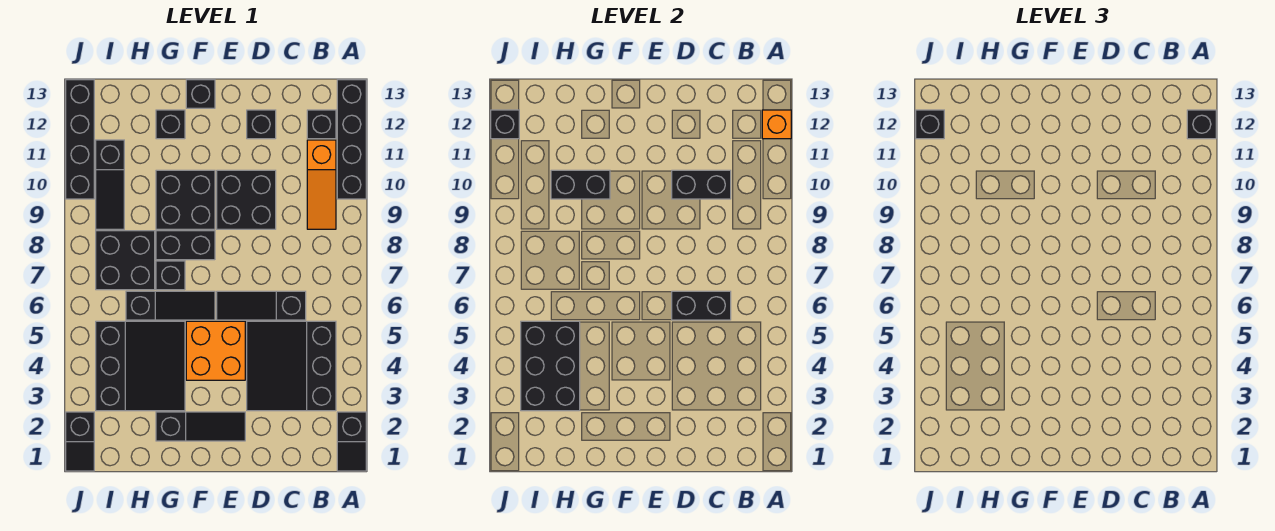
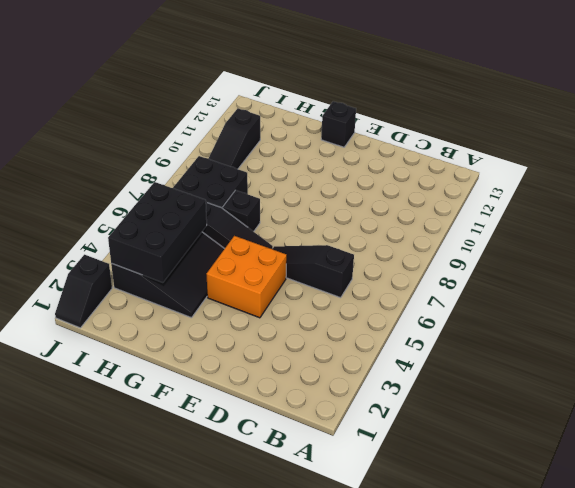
none -> black slope A1:A2 level 1 top 2
none -> black brick A10:A13 level 1
none -> black slope B3:D5 level 1 top B

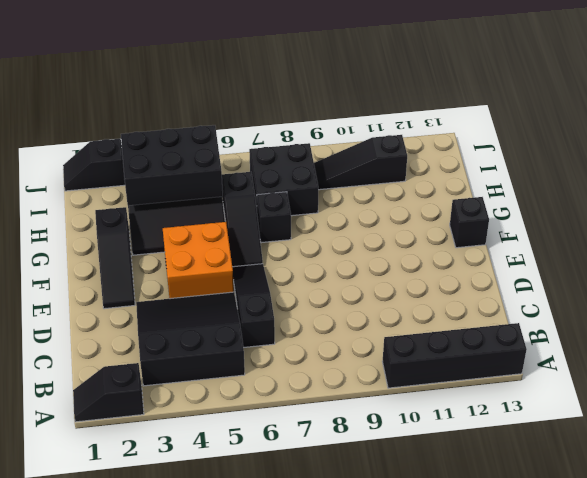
none -> orange slope B9:B11 level 1 top 11
none -> black brick B12 level 1
none -> black brick D9:E10 level 1

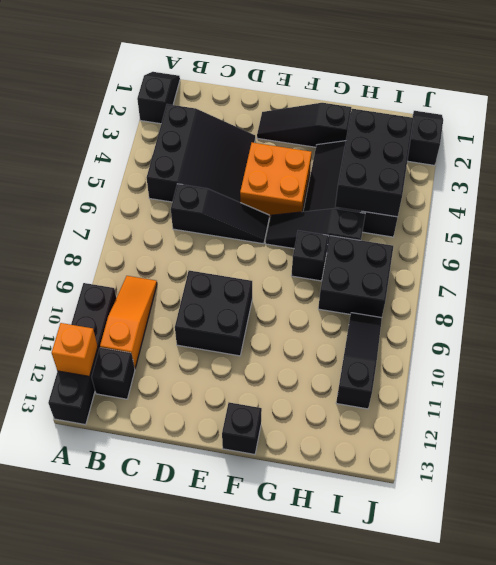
none -> black brick D12 level 1
none -> black brick F8:G8 level 1
none -> black brick F9:G10 level 1

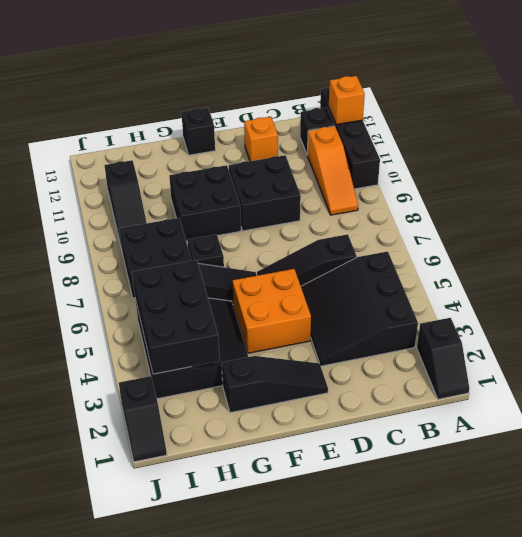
orange brick D12 level 1 -> black brick D12 level 1
none -> black brick F8:G8 level 1
none -> black brick G12 level 1
none -> black brick J10:J13 level 1

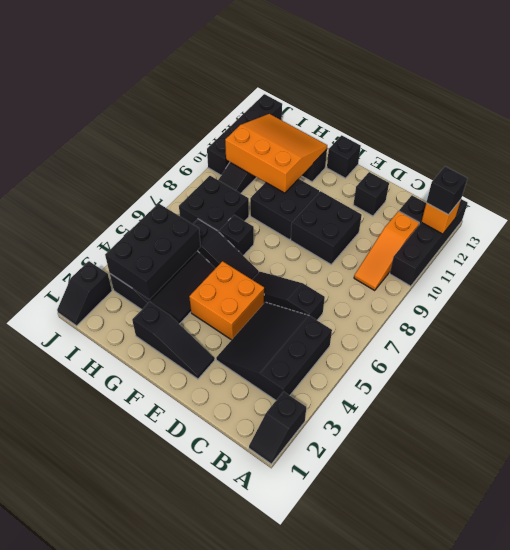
orange slope G10:I12 level 2 top 10 -> black brick G10:H10 level 2
none -> black brick F8:G8 level 1
none -> black brick C6:D6 level 2
none -> black brick C10:D10 level 2

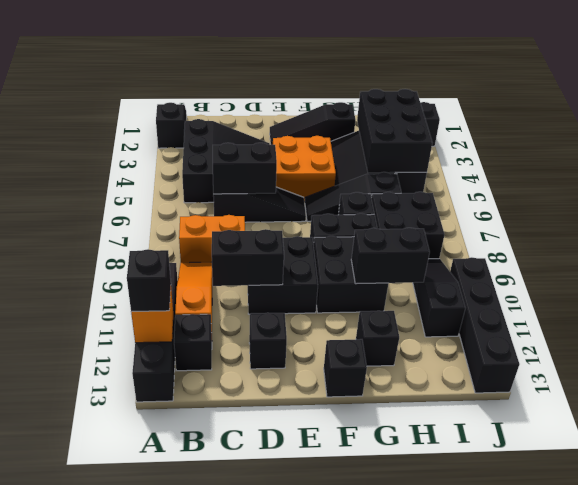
orange brick B8:C8 level 1 -> none
none -> black brick J12 level 2
none -> black brick J12 level 3

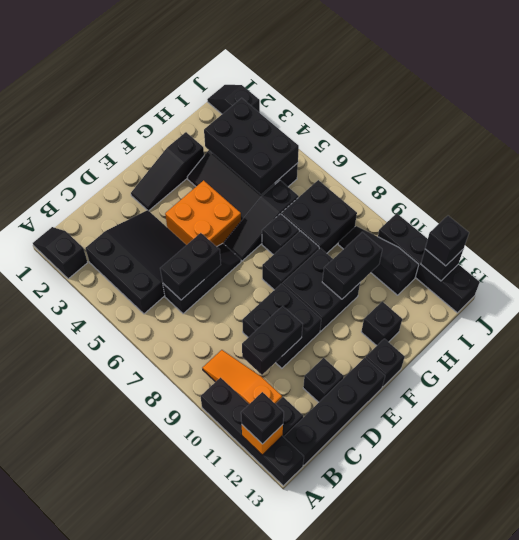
black brick B13:E13 level 1 -> none

